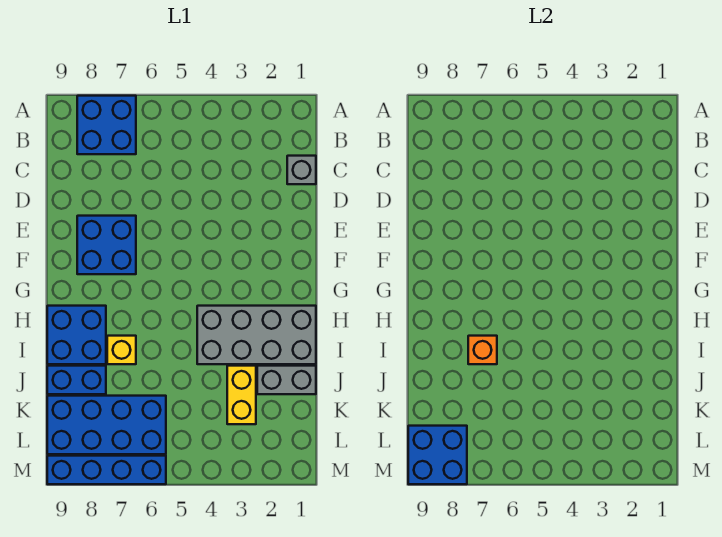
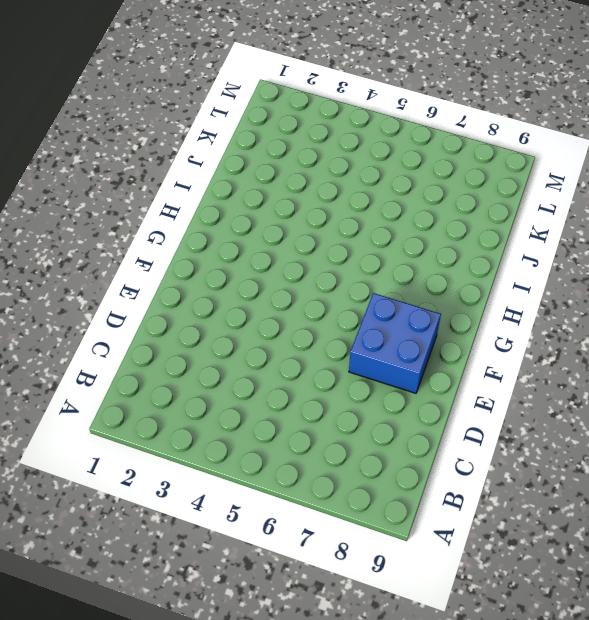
none -> blue brick A7:B8 level 1
none -> grey brick C1 level 1
none -> grey brick H1:I4 level 1

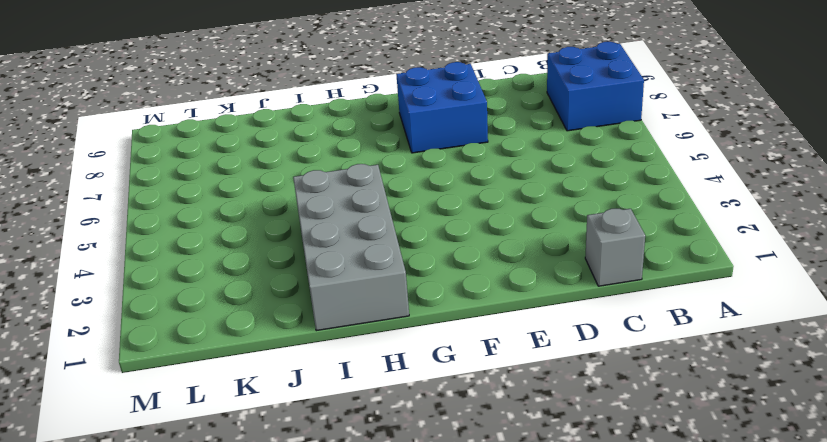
none -> blue brick H8:I9 level 1
none -> yellow brick I7 level 1
none -> grey brick J1:J2 level 1

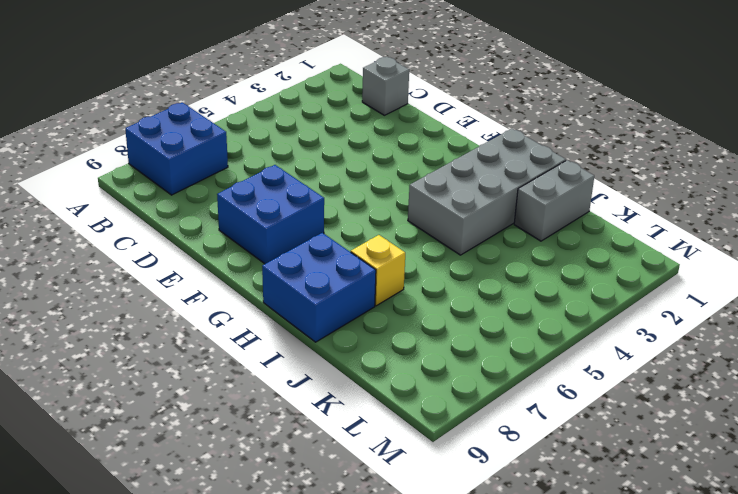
none -> yellow brick J3:K3 level 1
none -> blue brick J8:J9 level 1
none -> blue brick K6:L9 level 1

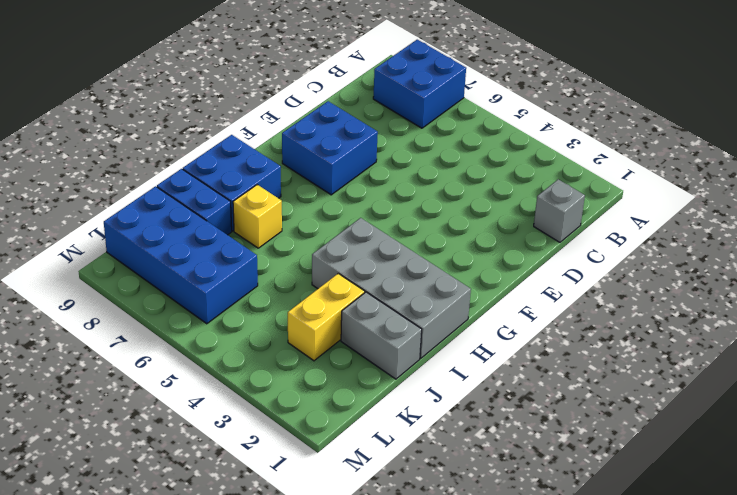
none -> blue brick M6:M9 level 1
none -> orange brick I7 level 2
none -> blue brick L8:M9 level 2

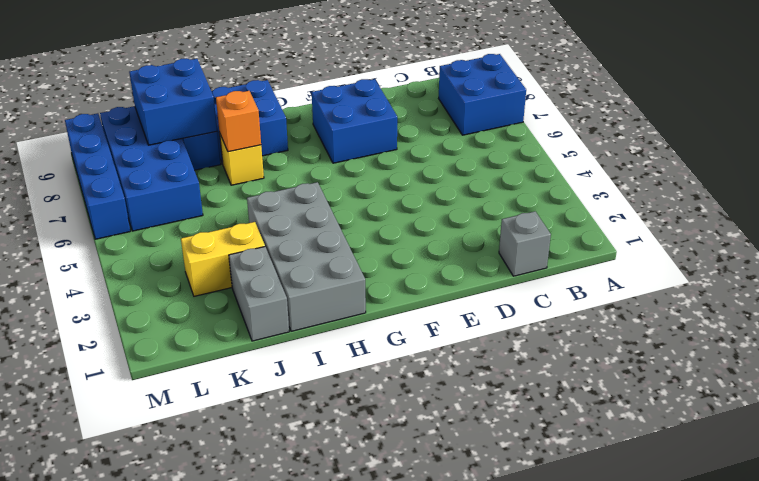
blue brick J8:K9 level 2 -> blue brick L8:M9 level 2

